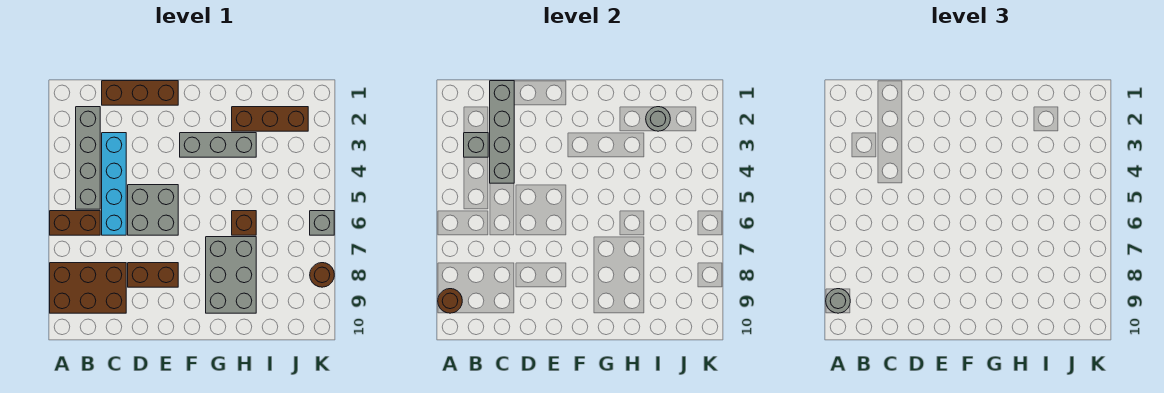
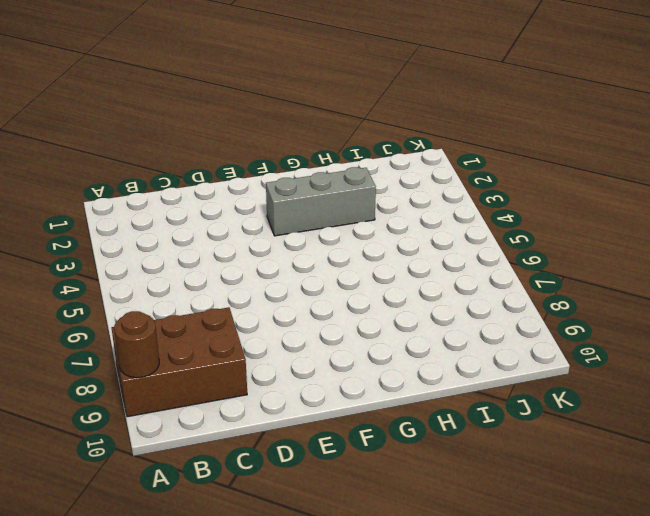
none -> brown brick A6:B6 level 1
none -> grey brick B2:B5 level 1
none -> brown brick C1:E1 level 1

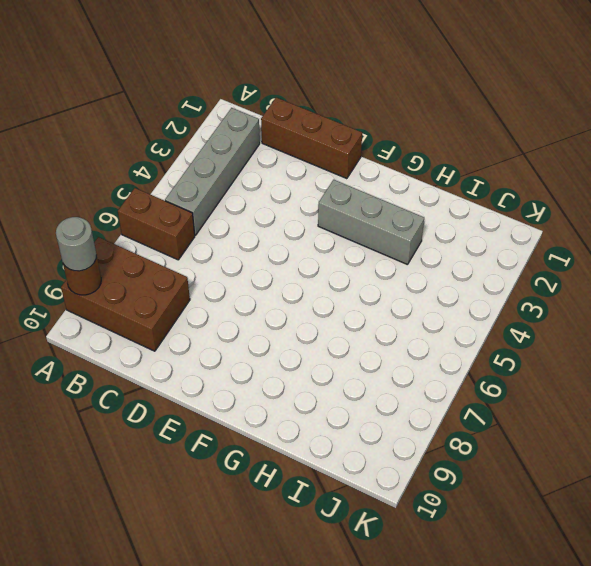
none -> cyan brick C3:C6 level 1
none -> grey brick D5:E6 level 1
none -> brown brick D8:E8 level 1

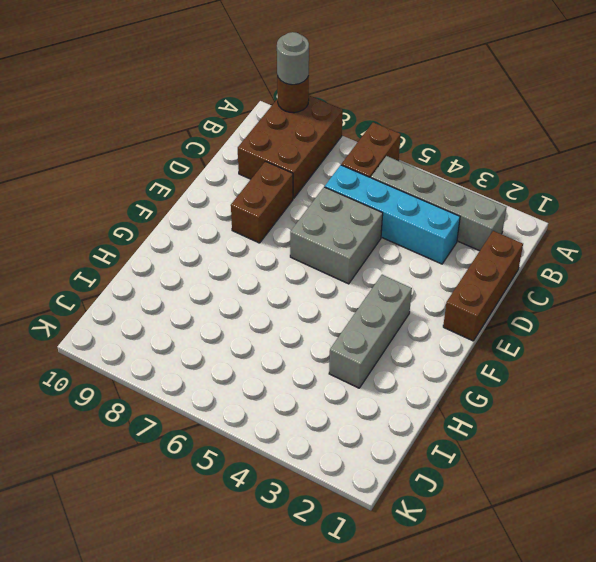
none -> grey brick G7:H9 level 1
none -> brown brick H2:J2 level 1
none -> brown brick H6 level 1

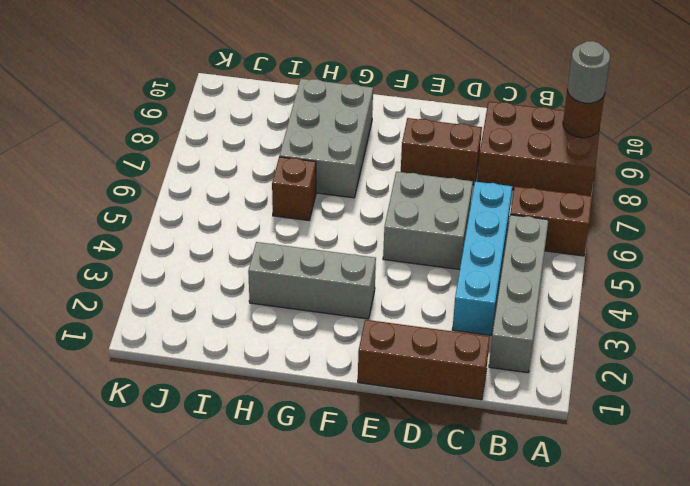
none -> brown brick H2:J2 level 1
none -> grey brick K6 level 1
none -> brown round brick K8 level 1

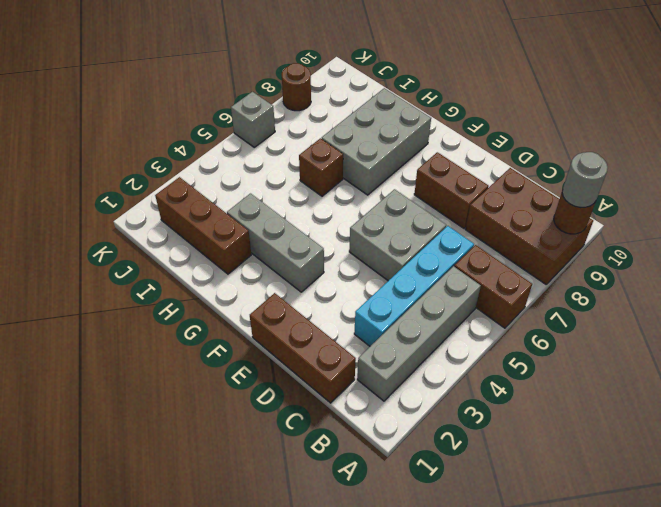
none -> grey brick B3 level 2
none -> grey brick C1:C4 level 2
none -> grey round brick I2 level 2

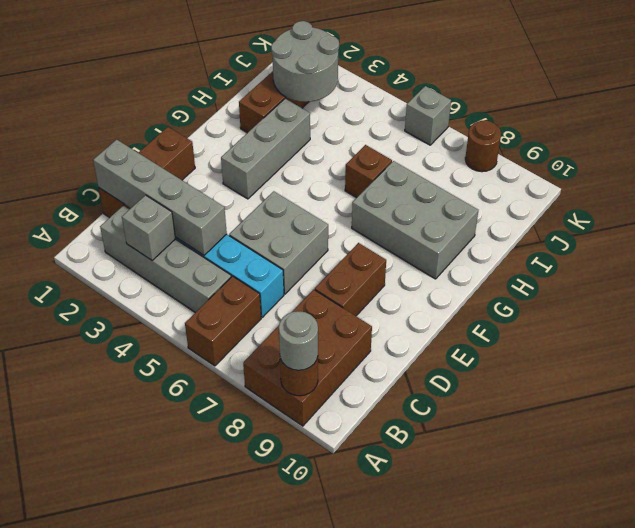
grey round brick I2:J3 level 2 -> grey round brick I2 level 2

